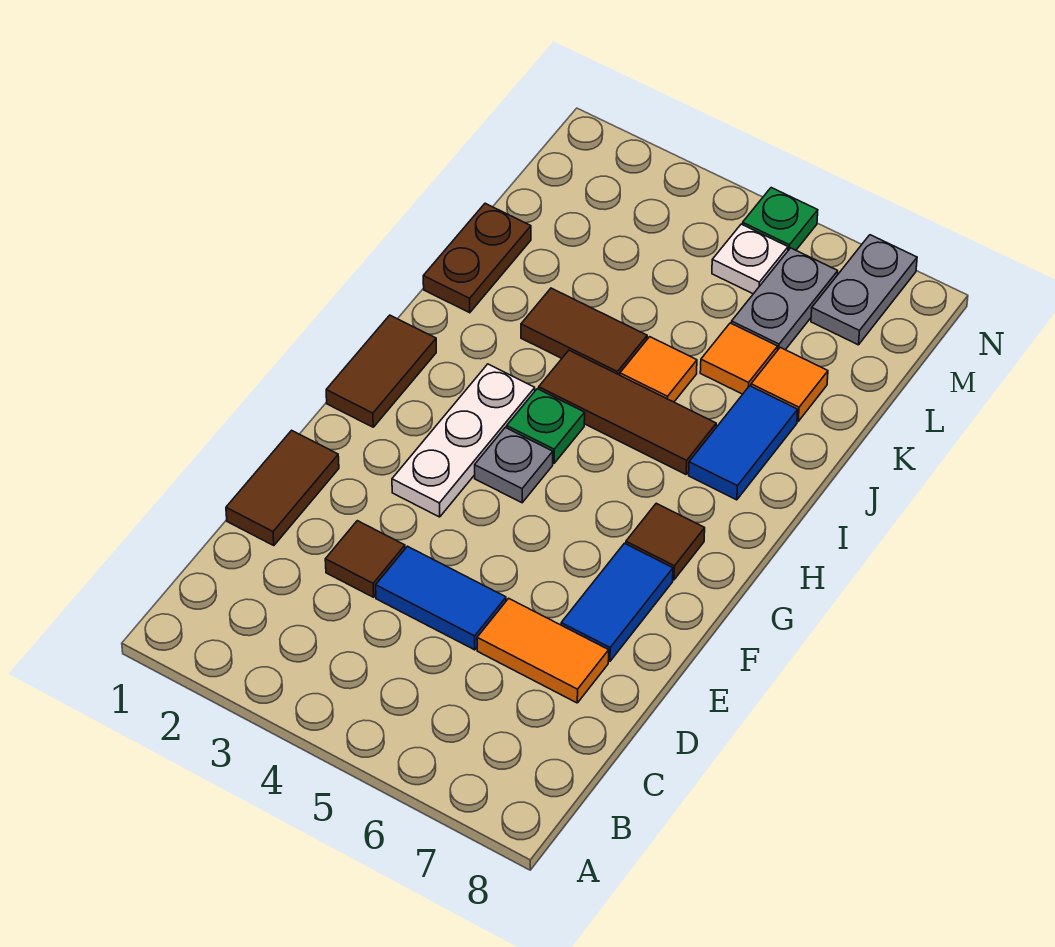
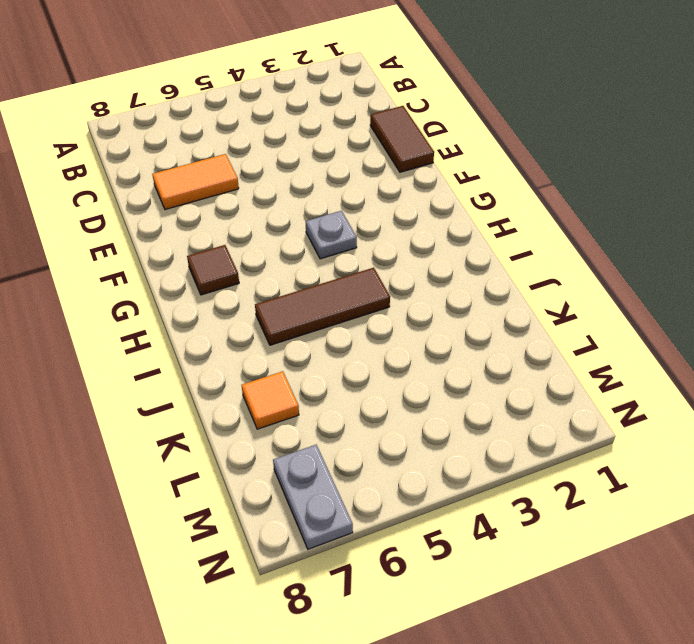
none -> brown tile D3 level 1
none -> blue tile D4:D5 level 1
none -> blue tile E7:F7 level 1

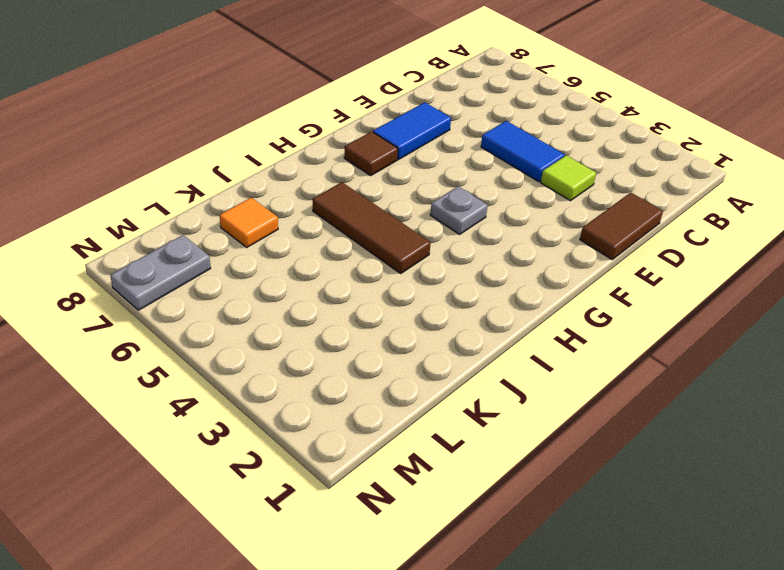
lime tile D3 level 1 -> brown tile D3 level 1
none -> orange tile D6:D7 level 1
none -> white plate F3:H3 level 1
none -> brown tile G1:H1 level 1

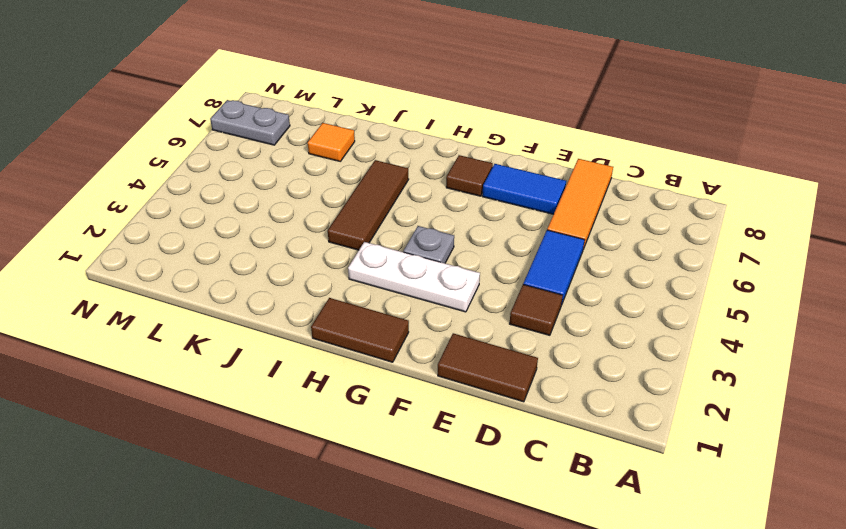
orange tile D6:D8 level 1 -> orange tile D6:D7 level 1
none -> green plate H4 level 1
none -> blue tile I7:J7 level 1
none -> brown plate J1:K1 level 1

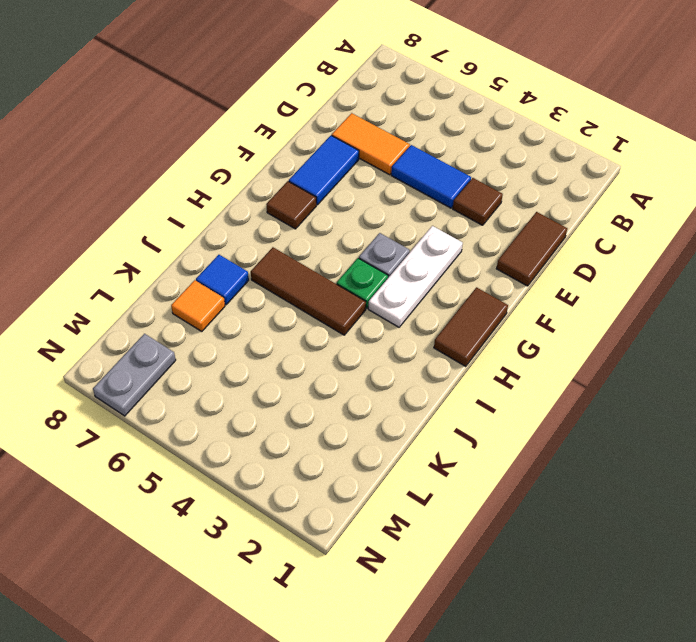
blue tile J7 level 1 -> blue tile I7:J7 level 1
none -> brown plate J1:K1 level 1
none -> brown tile J3:J4 level 1
none -> orange tile J5 level 1

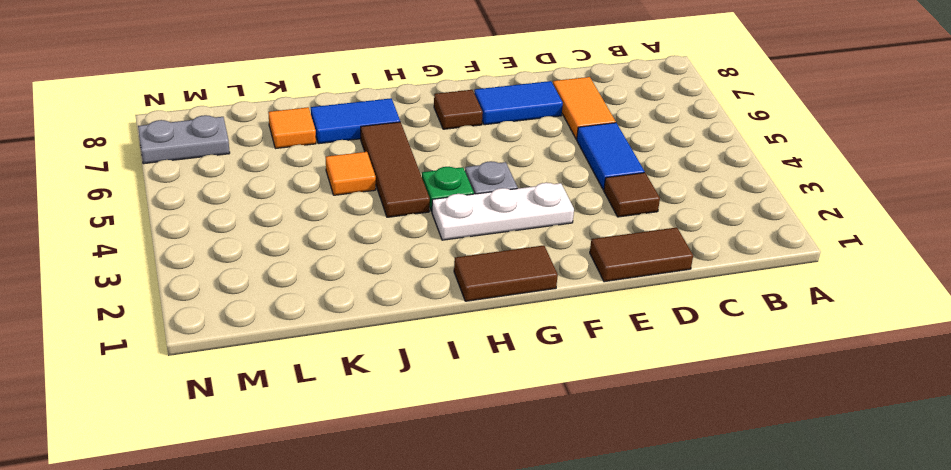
none -> brown plate J1:K1 level 1
none -> brown tile J3:J4 level 1
none -> orange tile K6 level 1

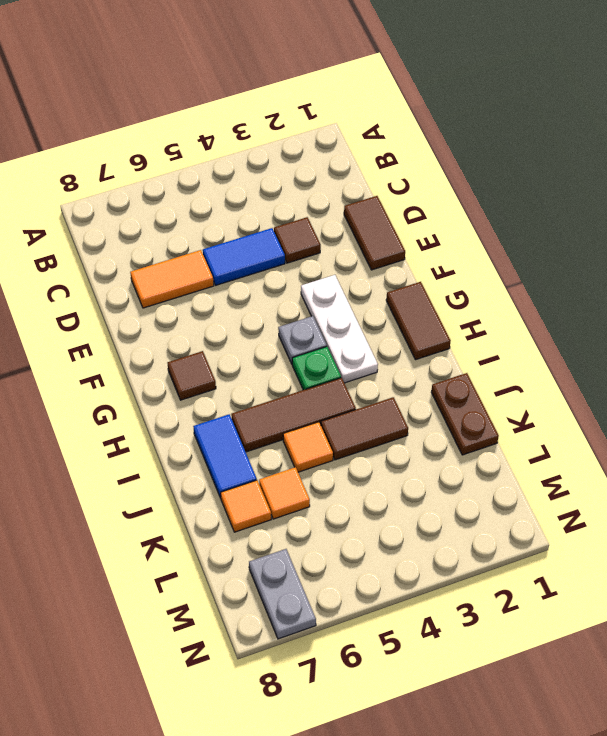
none -> blue tile E7:F7 level 1
none -> grey plate L6:M6 level 1
none -> white plate M5 level 1

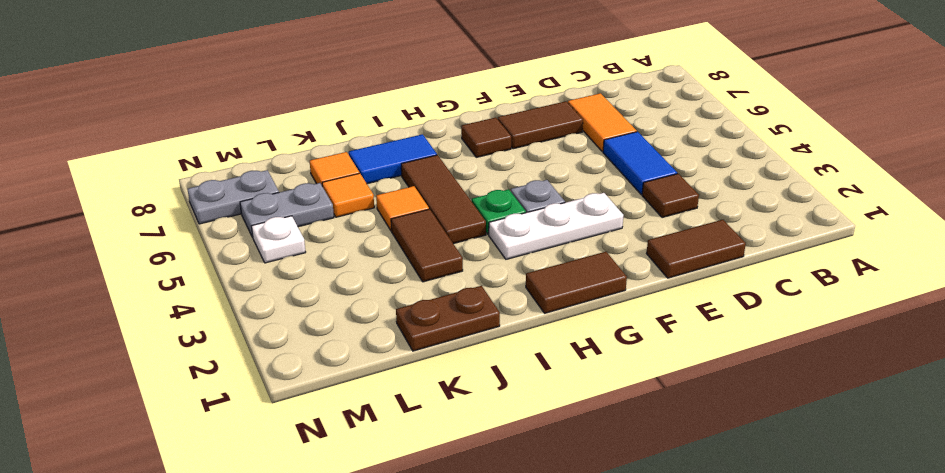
brown tile E7:F7 level 1 -> blue tile E7:F7 level 1
none -> green plate N5 level 1

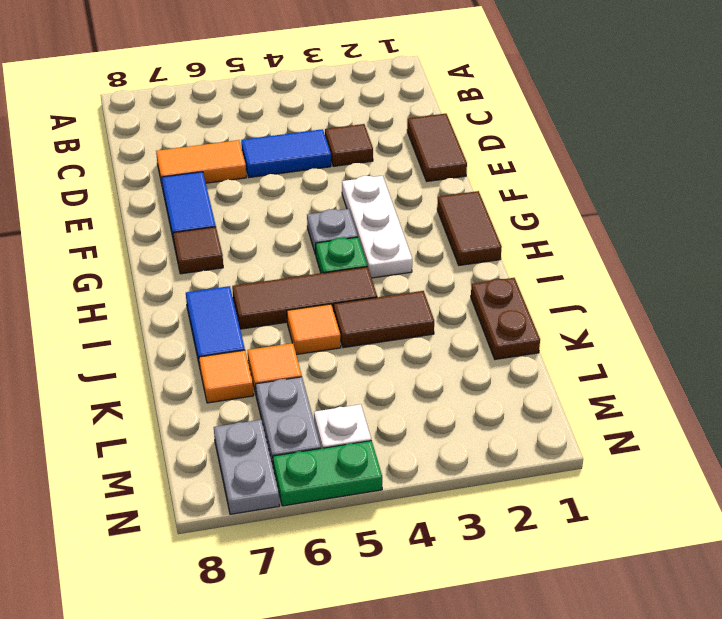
green plate N5:N6 level 1 -> green plate N5 level 1

